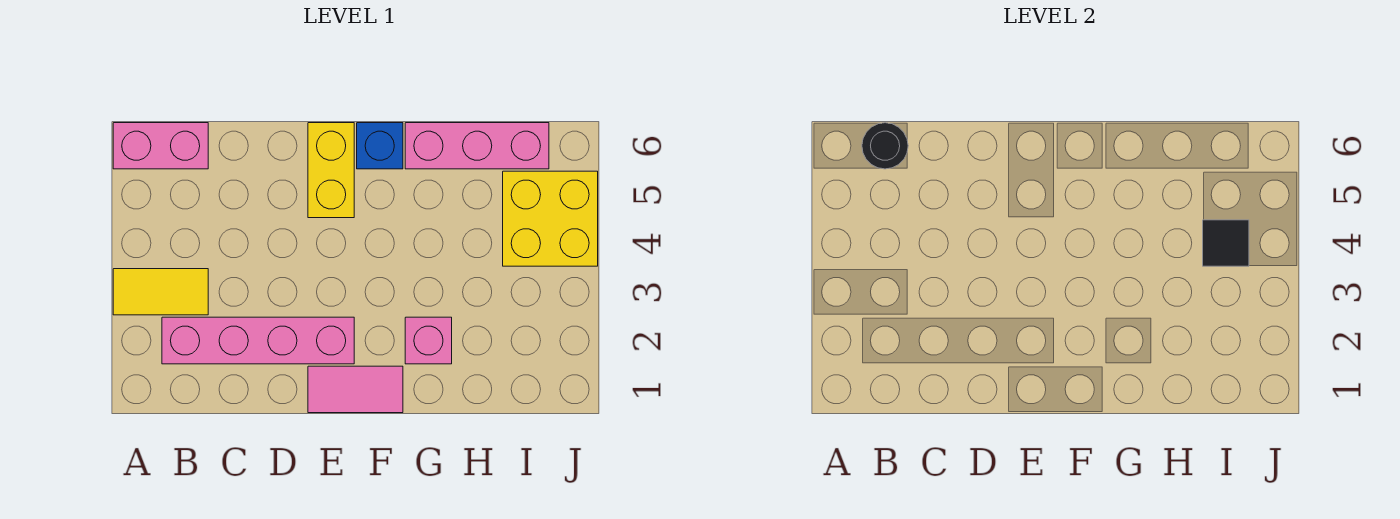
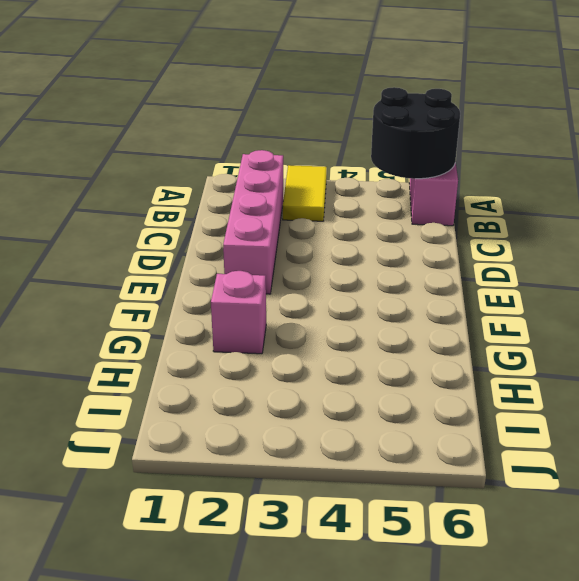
black round brick A5:B6 level 2 -> black round brick B6 level 2
none -> pink tile E1:F1 level 1
none -> yellow brick E5:E6 level 1

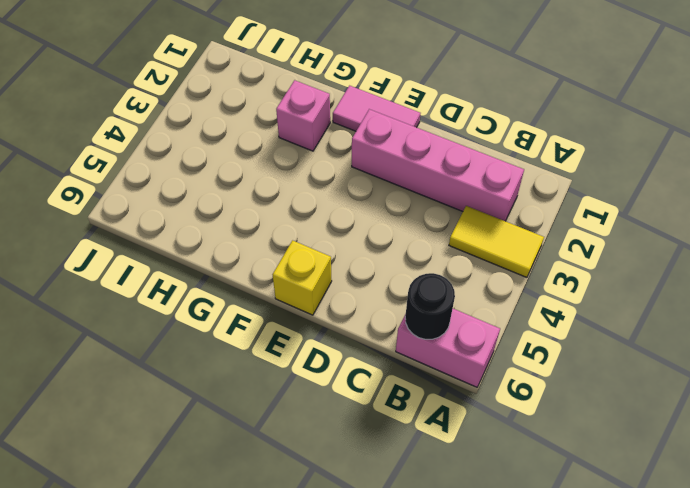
yellow brick E6 level 1 -> yellow brick E5:E6 level 1
none -> blue brick F6 level 1
none -> pink brick G6:I6 level 1

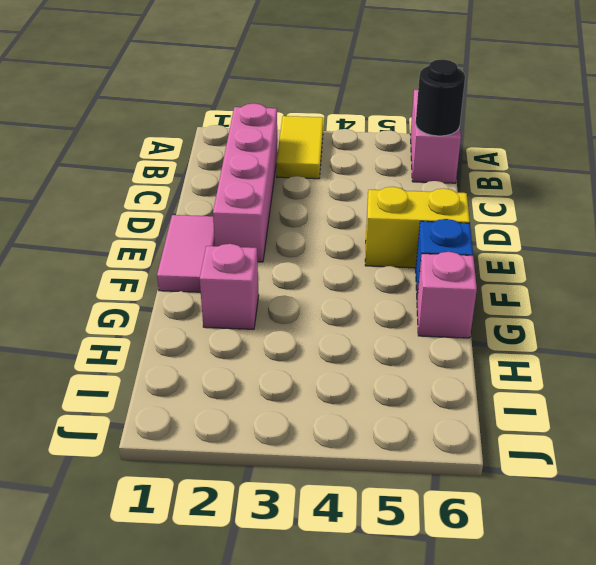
pink brick G6 level 1 -> pink brick G6:I6 level 1
none -> yellow brick I4:J5 level 1
none -> black tile I4 level 2

